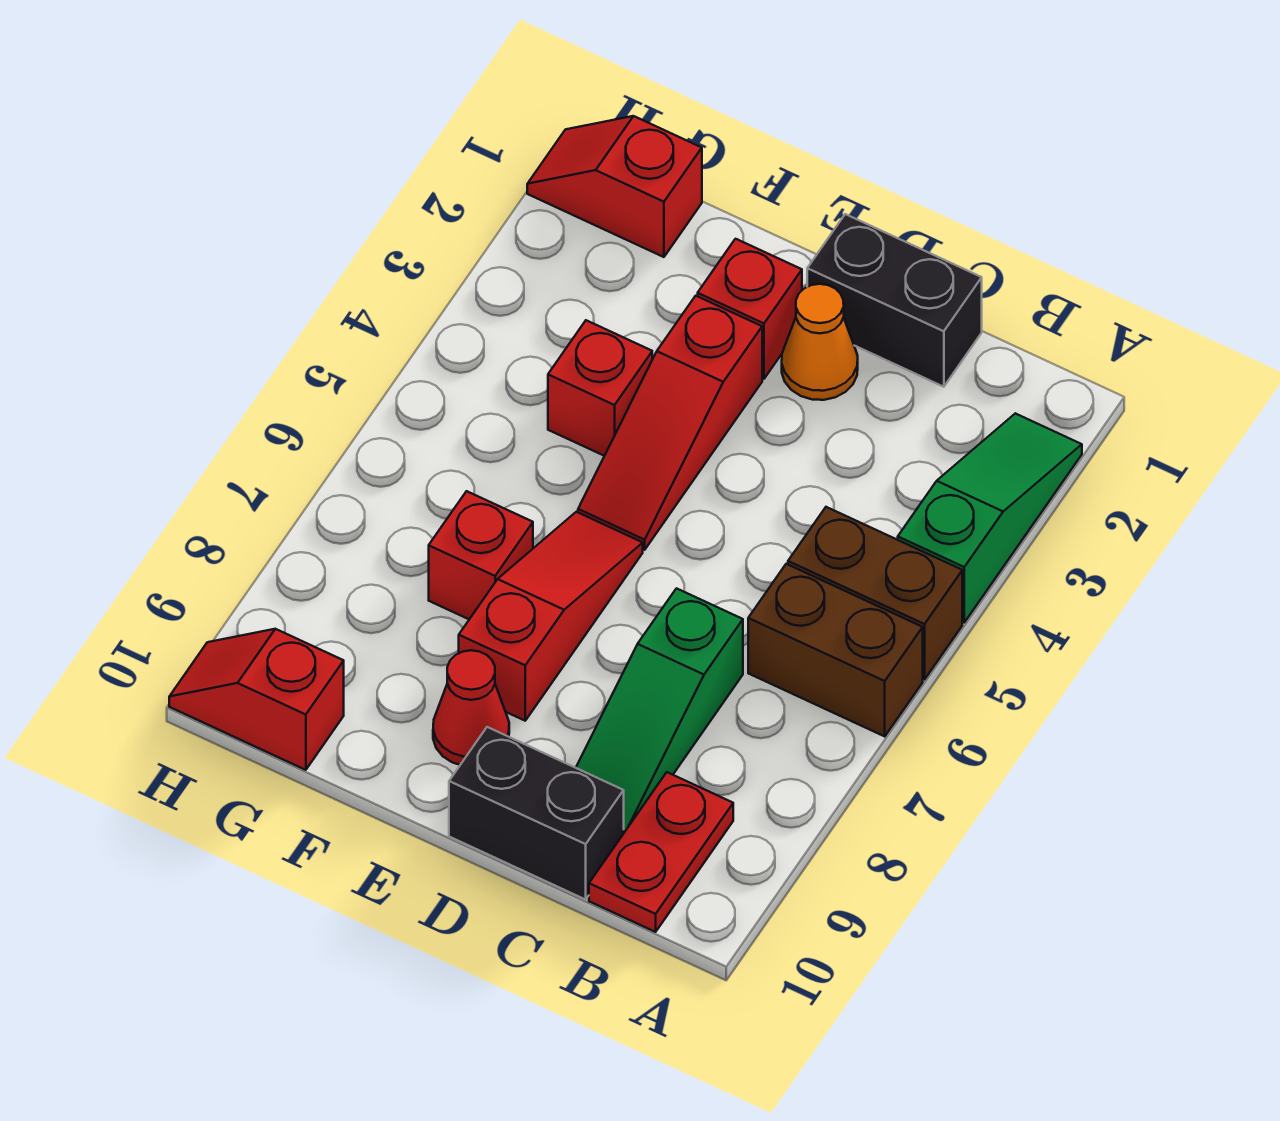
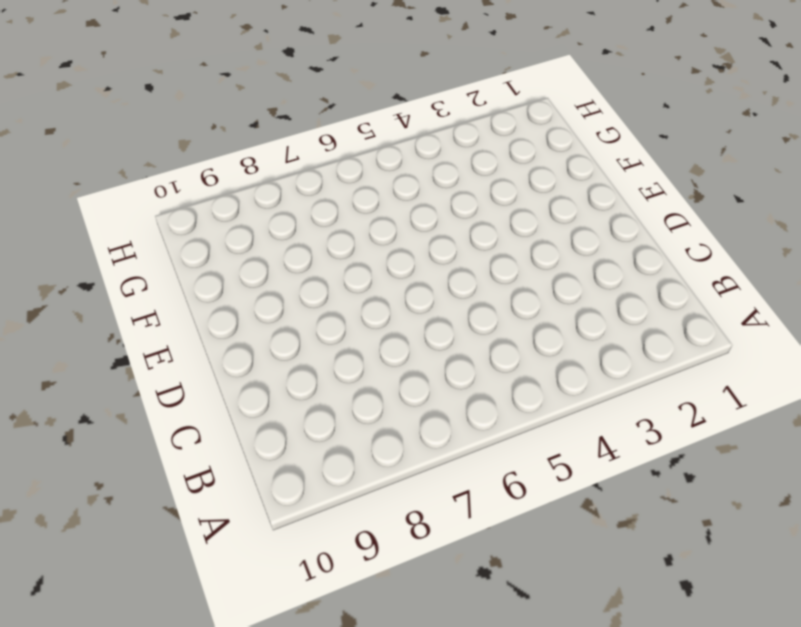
none -> green slope A2:A4 level 1 top 4
none -> brown brick A5:B5 level 1
none -> brown brick A6:B6 level 1

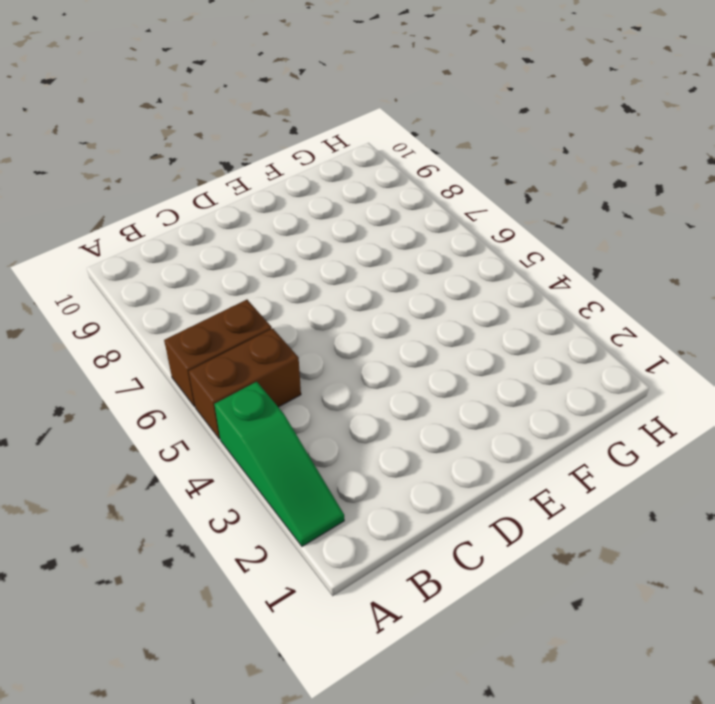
none -> red plate B9:B10 level 1
none -> black brick C1:D1 level 1
none -> green slope C7:C9 level 1 top 7

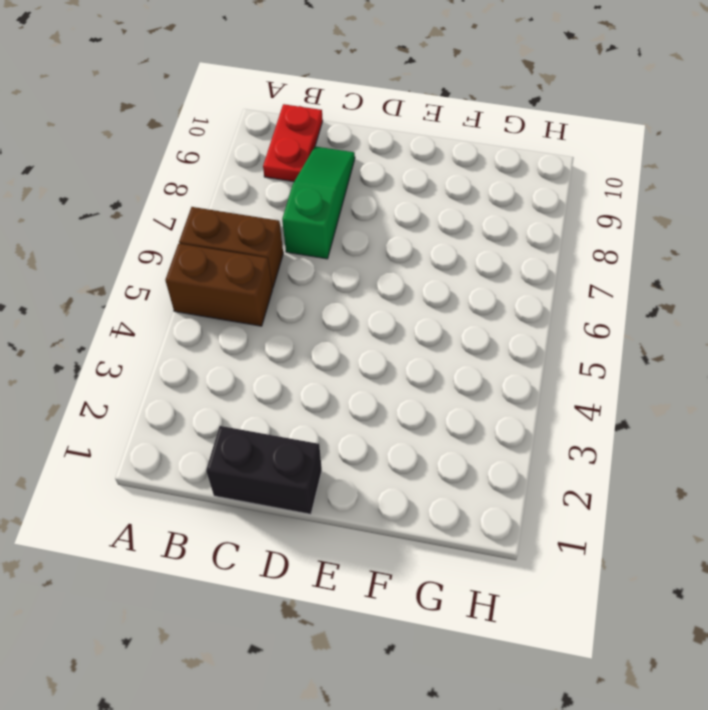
none -> green slope A2:A4 level 1 top 4
none -> black brick C10:D10 level 1
none -> orange cone D2 level 1

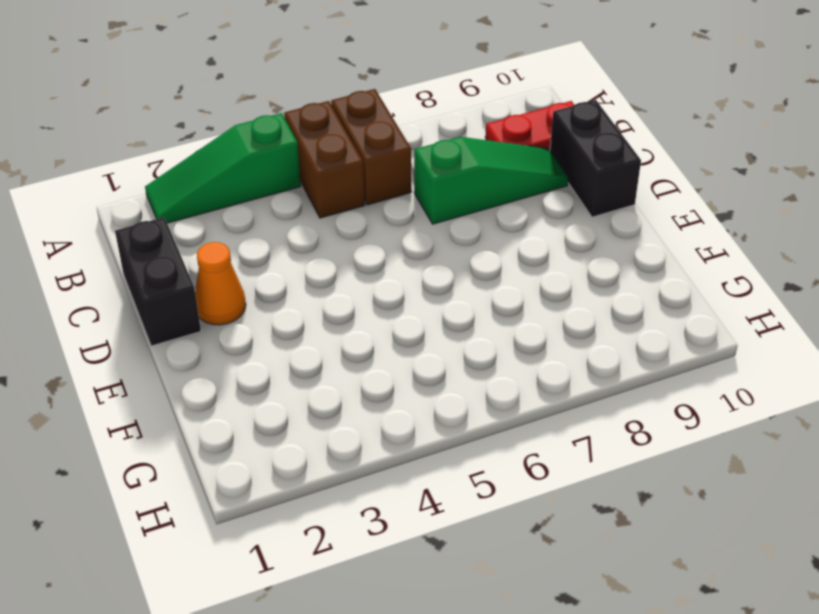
none -> red brick E2 level 1
none -> red slope E3:E5 level 1 top 3
none -> red slope E6:E8 level 1 top 8

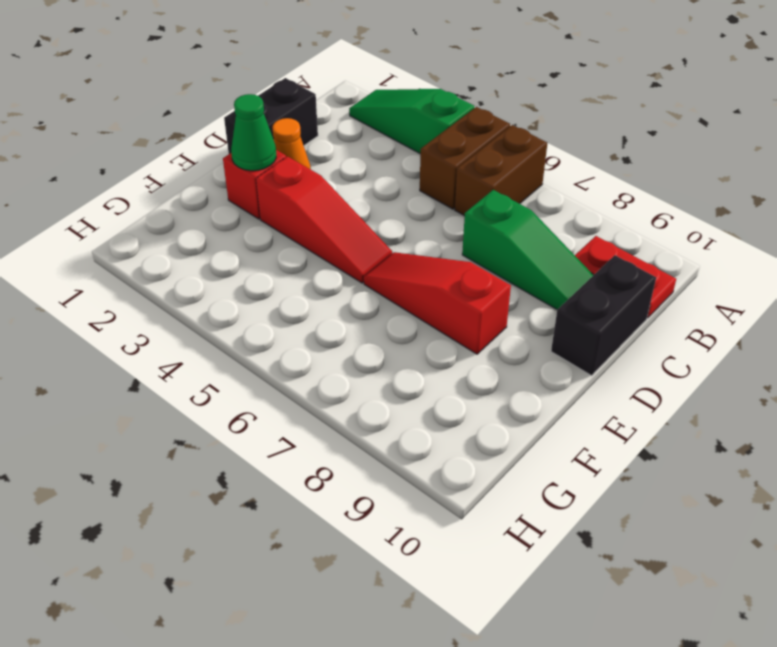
green cone E2 level 2 -> none
none -> red cone E9 level 1
none -> red brick F4 level 1
none -> red brick F7 level 1

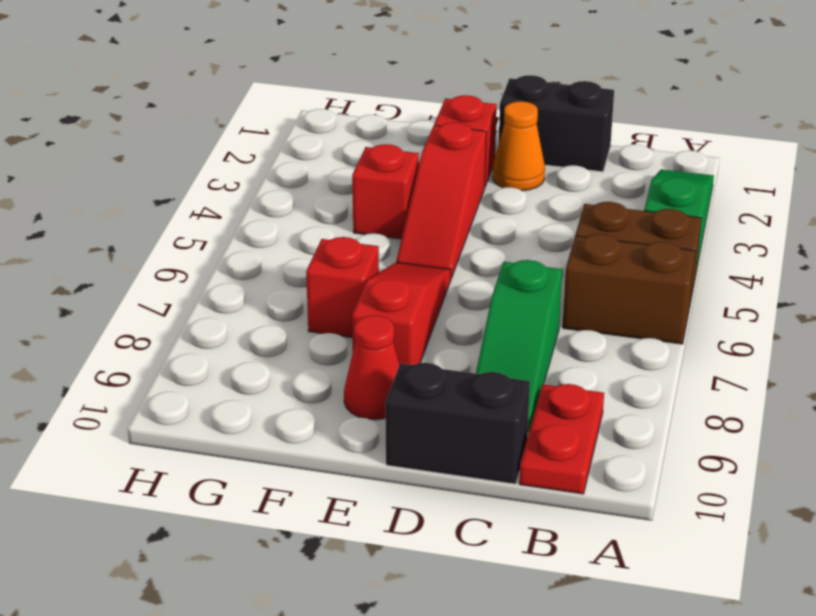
none -> red slope G1:H1 level 1 top G
none -> red slope G10:H10 level 1 top G

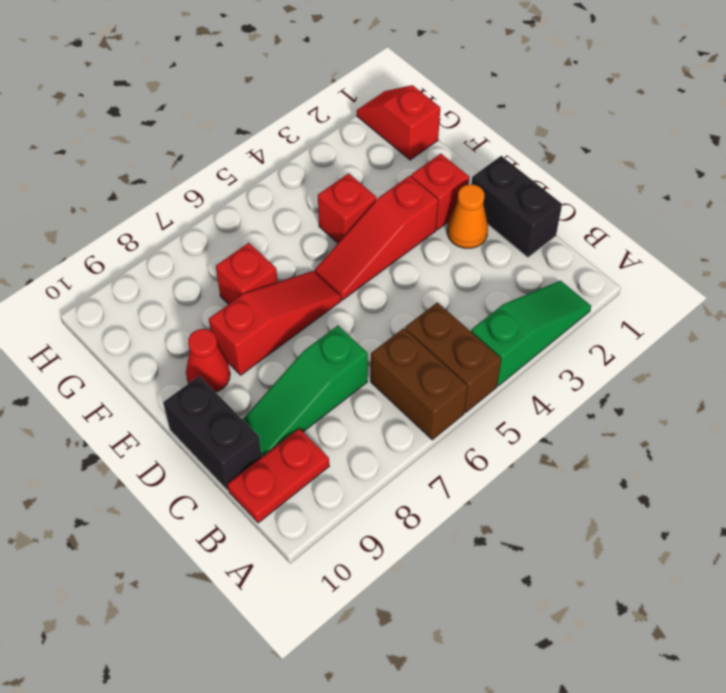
none -> red slope G10:H10 level 1 top G

